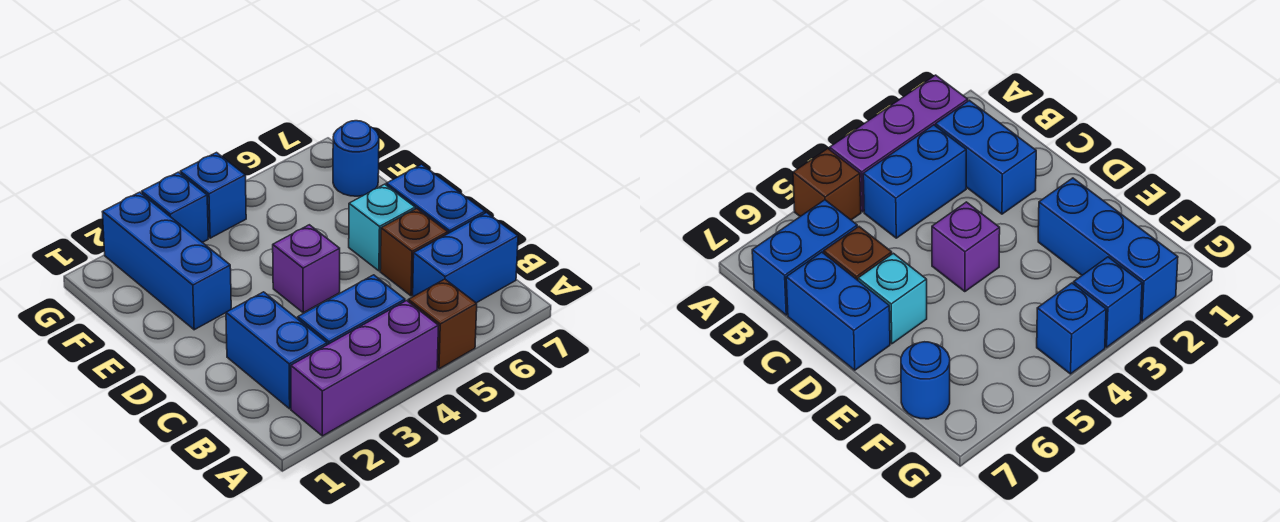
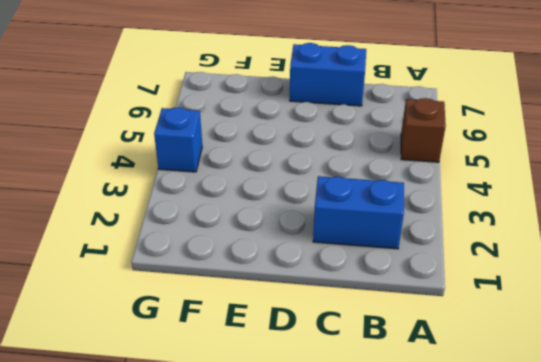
none -> purple brick A2:A4 level 1
none -> blue brick B3:B4 level 1
none -> blue brick B6:B7 level 1

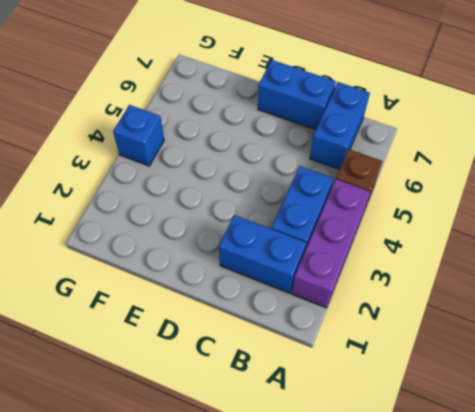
none -> brown brick C6 level 1
none -> purple brick D4 level 1
none -> cyan brick D6 level 1

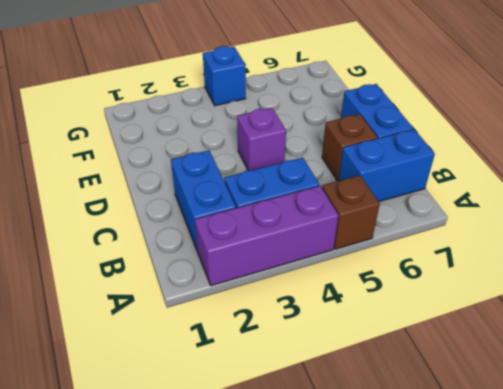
none -> cyan brick D6 level 1
none -> blue brick E2:G2 level 1
none -> blue round brick F7 level 1

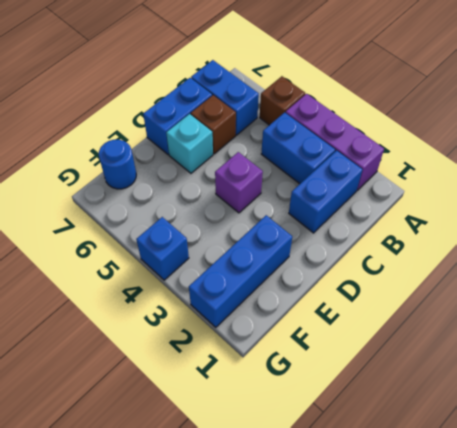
none -> blue brick G3 level 1

